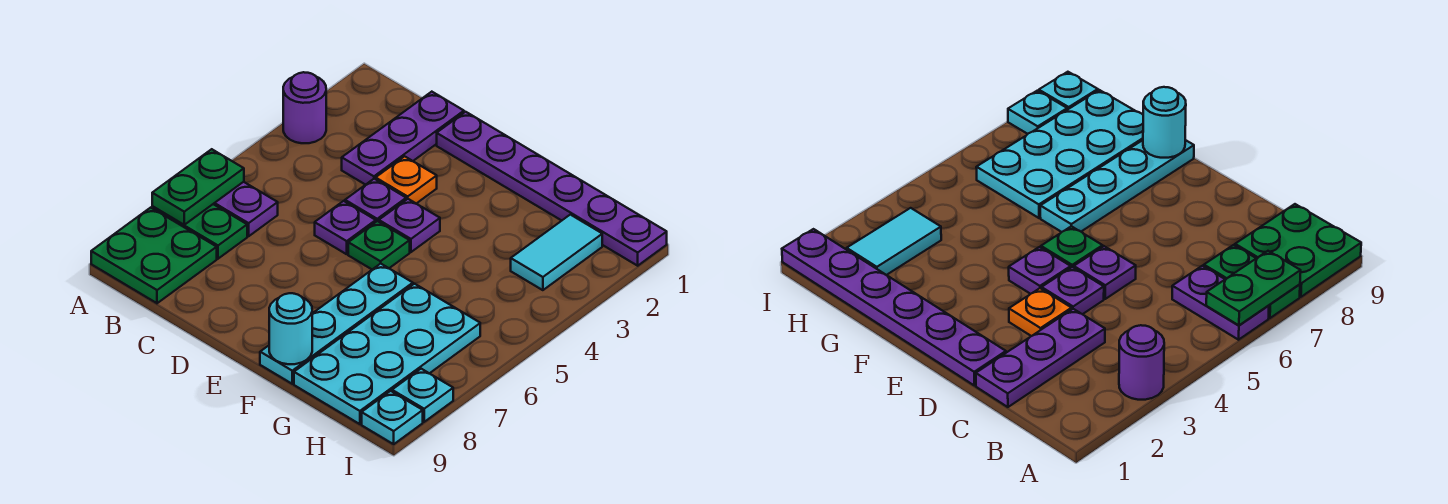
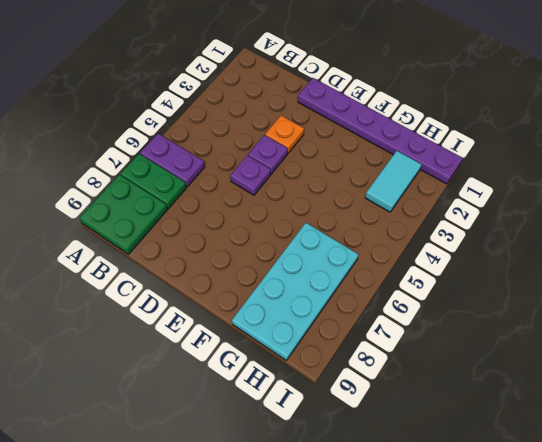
none -> purple round brick A3 level 1
none -> purple plate C1:C3 level 1
none -> purple plate E4 level 1

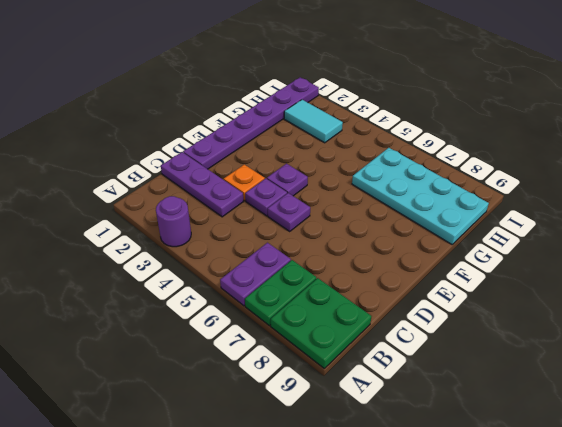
none -> green plate E5 level 1
none -> cyan plate F6:F9 level 1
none -> cyan plate I8 level 1

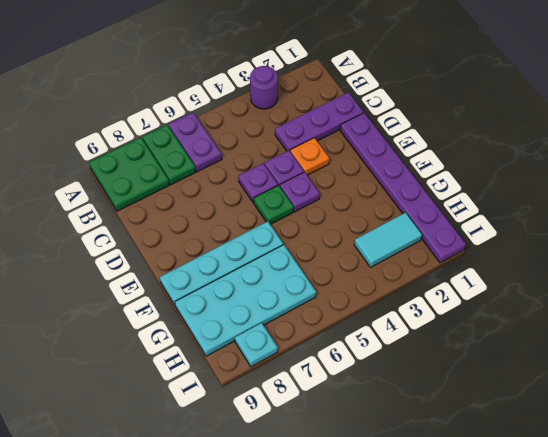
none -> cyan plate I9 level 1
none -> green plate A6:A7 level 2
none -> cyan round brick F9 level 2

